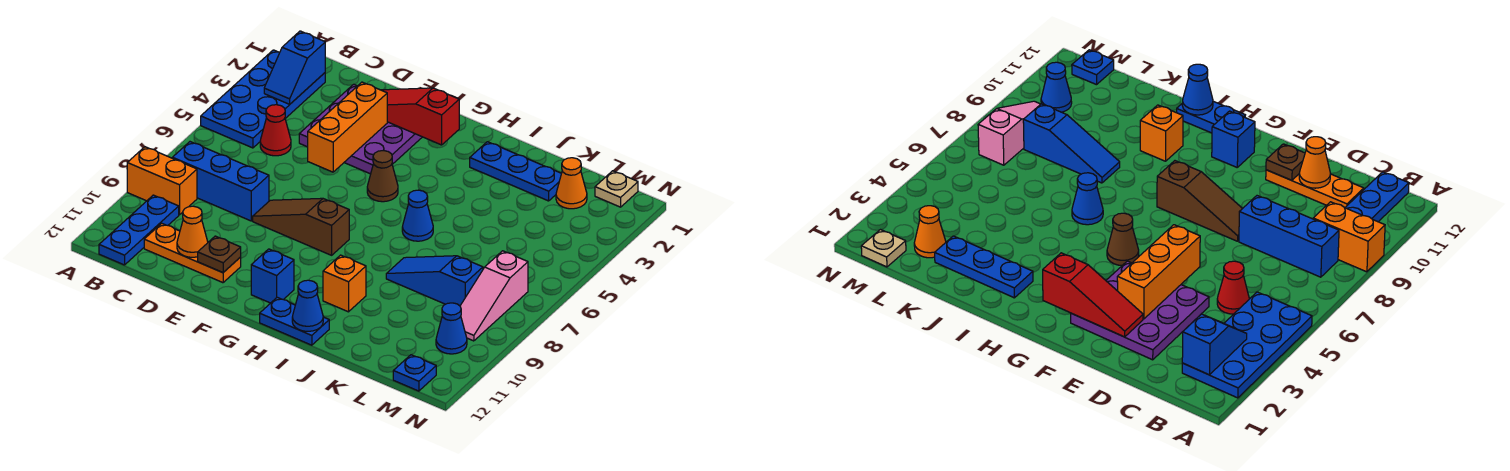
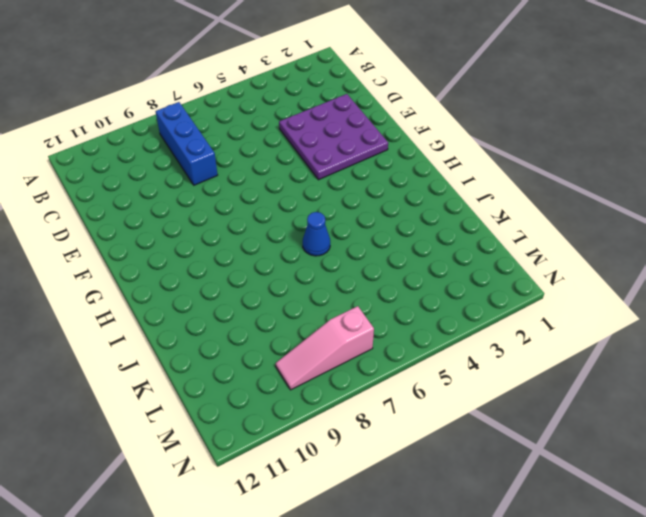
none -> blue plate A2:B5 level 1
none -> orange brick A9:B9 level 1
none -> blue plate B10:B12 level 1

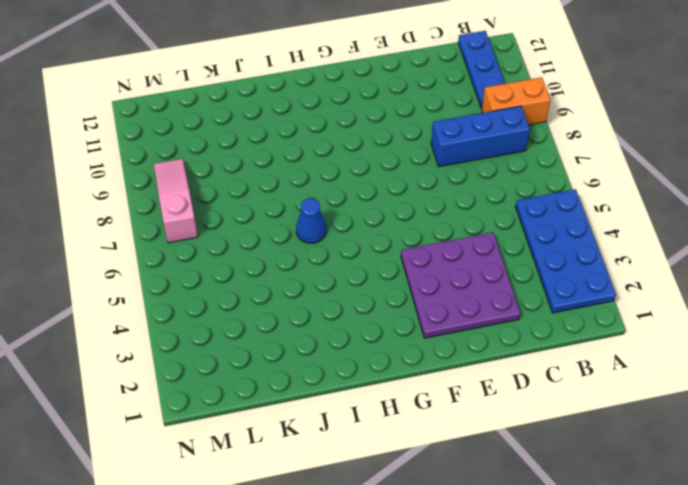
none -> red cone C5 level 1
none -> orange plate C11:E11 level 1
none -> brown slope E8:G8 level 1 top G

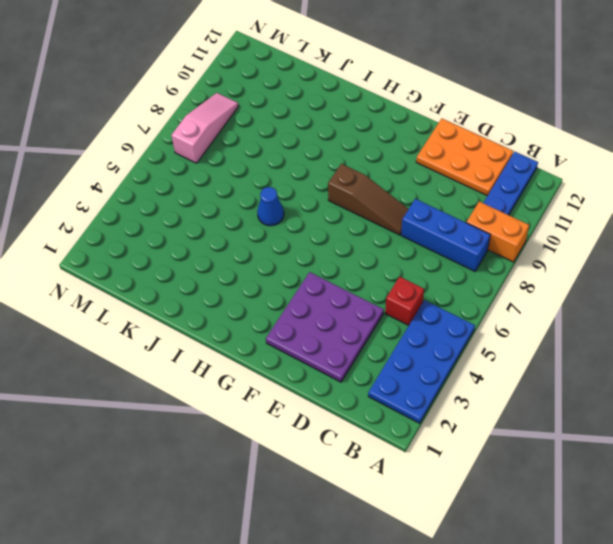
red brick C5 level 1 -> red cone C5 level 1
orange plate C11:E12 level 1 -> orange plate C11:E11 level 1
none -> brown cone G5 level 1
none -> blue brick G11 level 1
none -> blue plate H12:I12 level 1

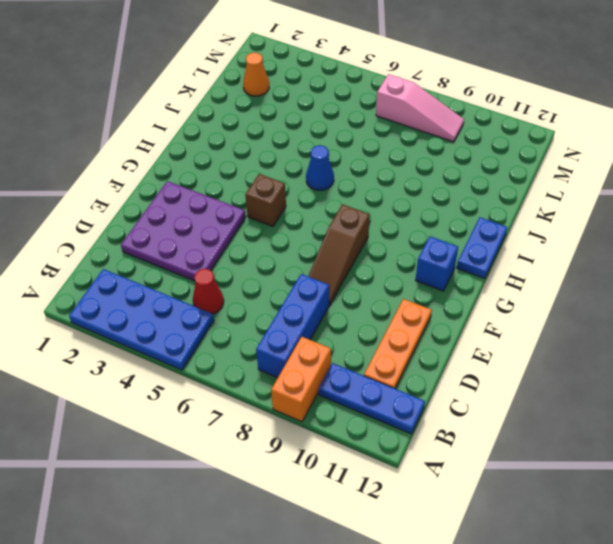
brown brick G5 level 1 -> brown cone G5 level 1
none -> blue plate I2:K2 level 1
none -> orange brick I10 level 1
none -> blue slope J8:L8 level 1 top L

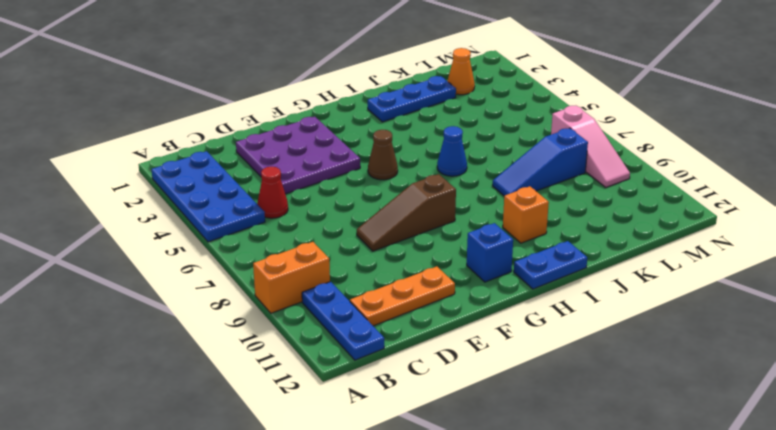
none -> blue brick B8:D8 level 1
none -> tan plate M1 level 1
none -> blue cone M10 level 1

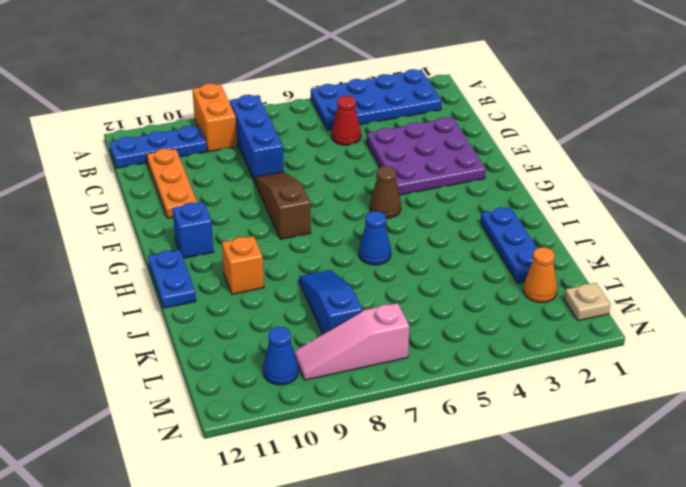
none -> blue plate M12 level 1
none -> blue slope B2:B3 level 2 top 2
none -> orange cone D11 level 2

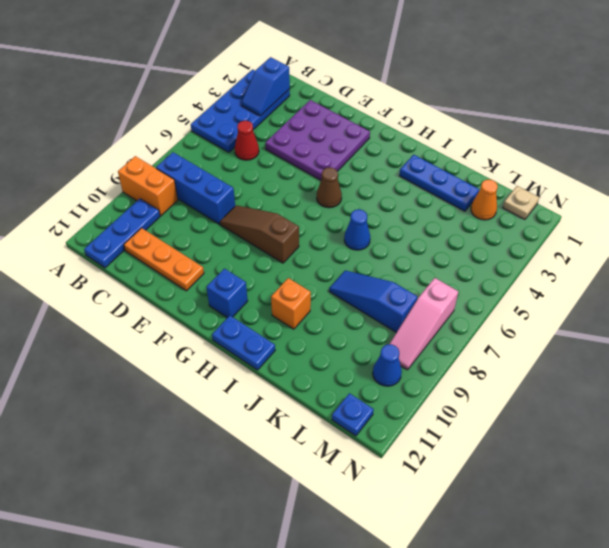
none -> orange cone D11 level 2
none -> red slope E2:G2 level 2 top G
none -> orange brick E3:E5 level 2

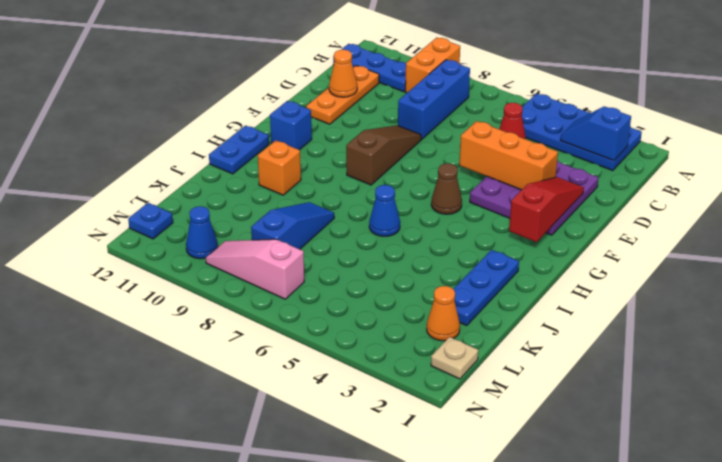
none -> brown plate E11 level 2
none -> blue cone I12 level 2

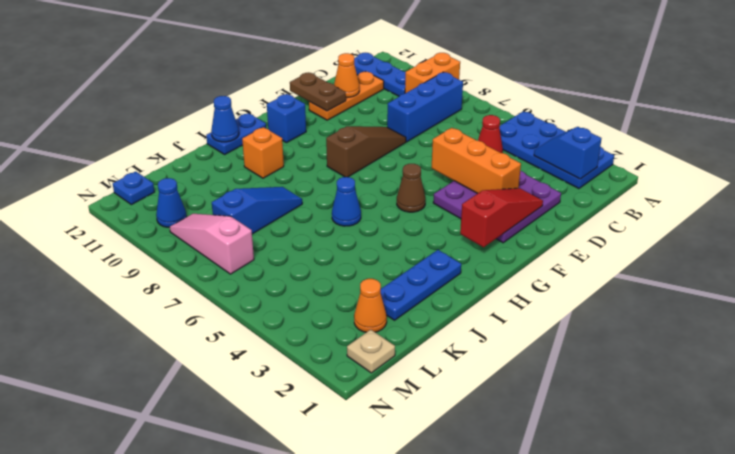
brown plate E11:E12 level 2 -> brown plate E11 level 2

